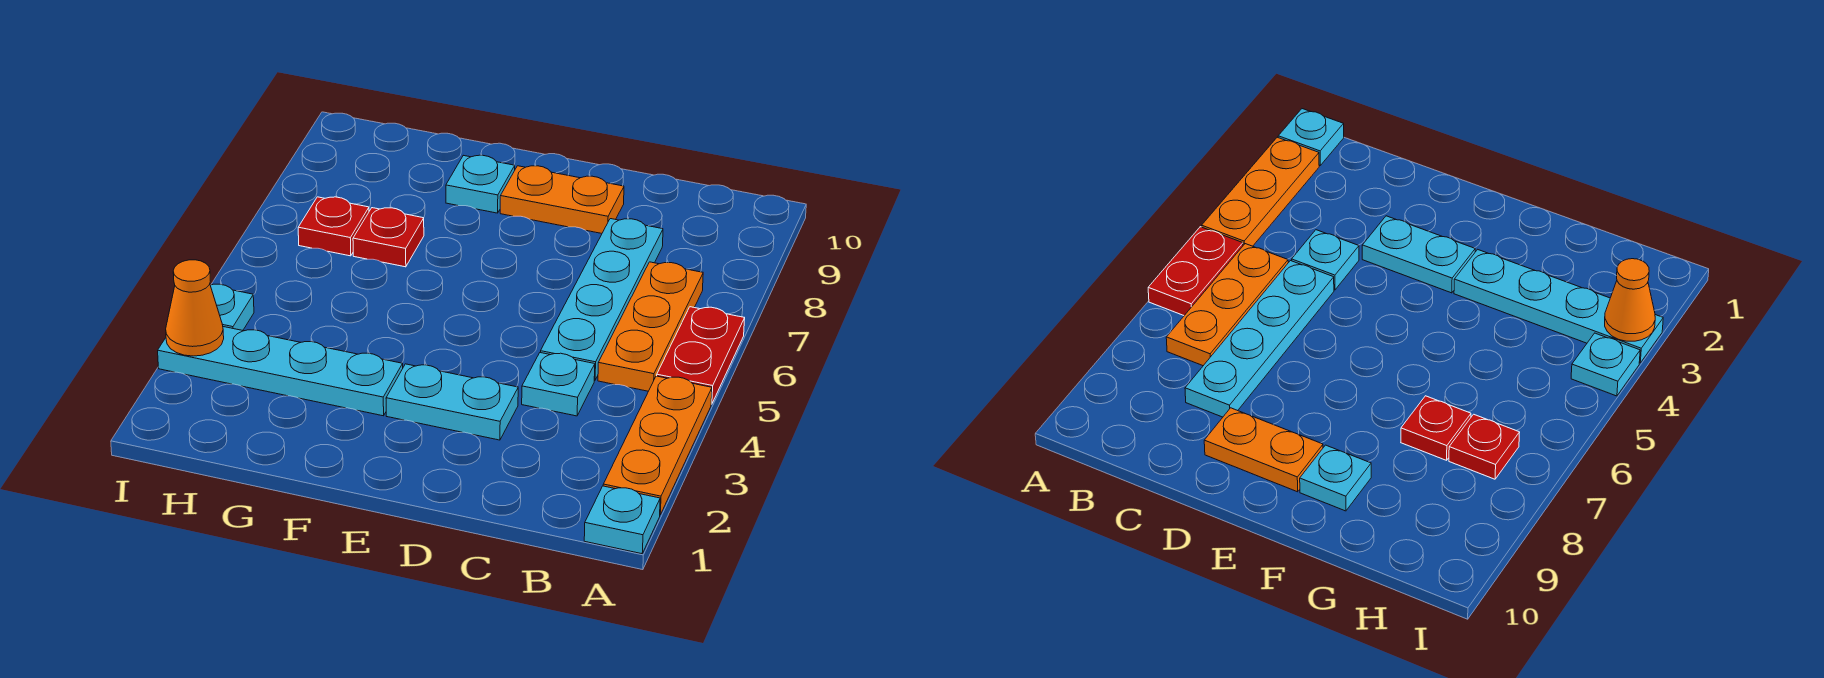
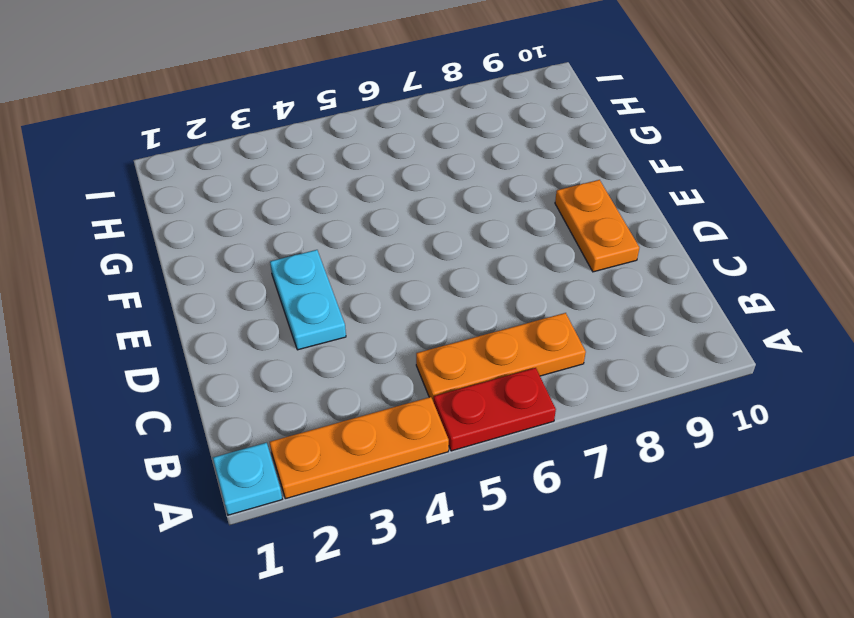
none -> cyan plate C4 level 1
none -> cyan plate C5:C8 level 1
none -> cyan plate F3:I3 level 1

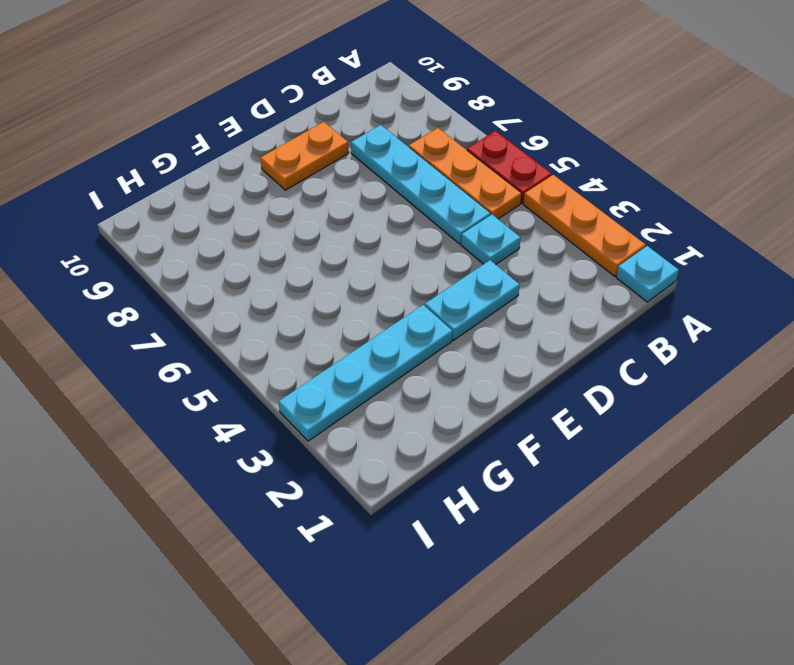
none -> cyan plate F9 level 1
none -> red plate G7 level 1
none -> red plate H7 level 1

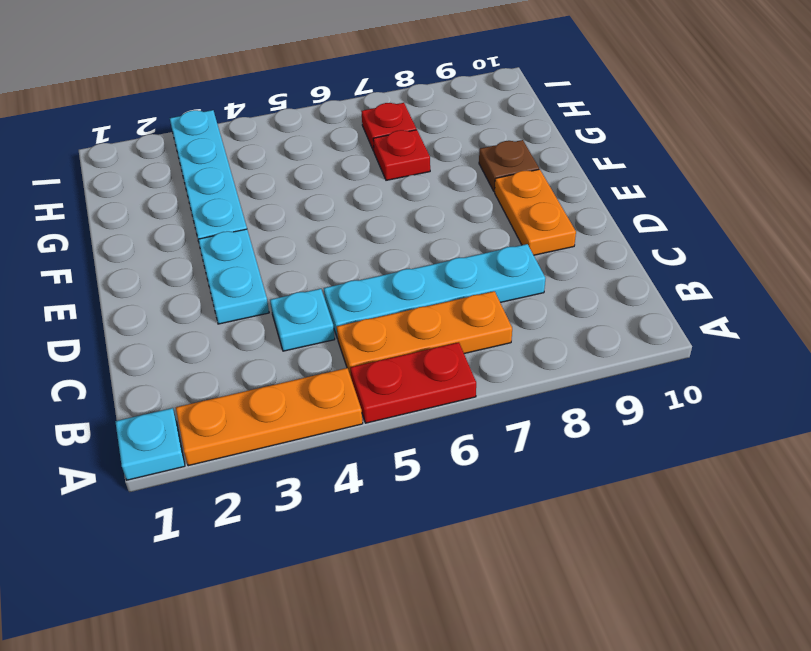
brown plate F9 level 1 -> cyan plate F9 level 1
none -> cyan plate I4 level 1
none -> orange cone I3 level 2

